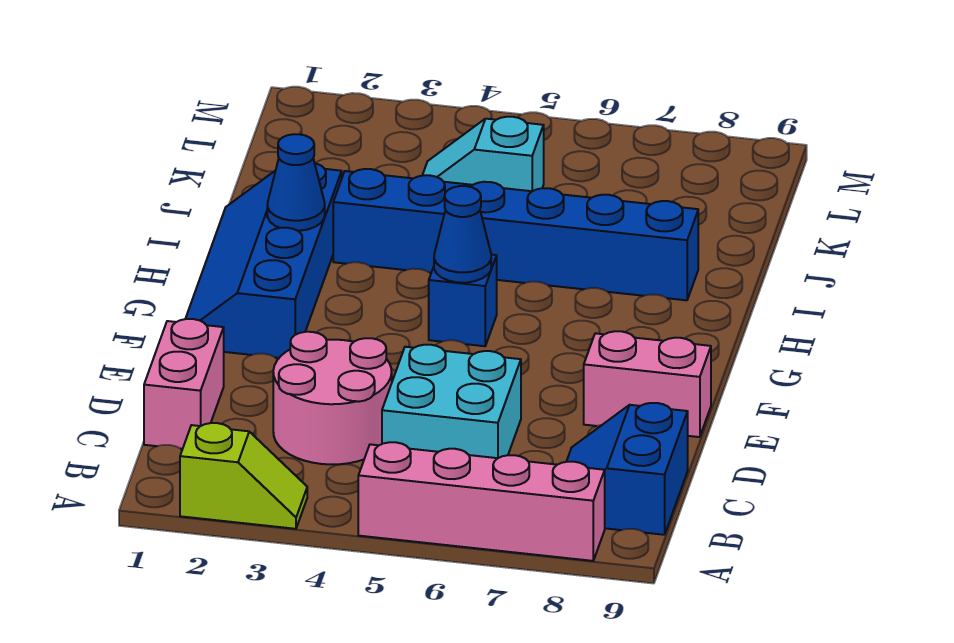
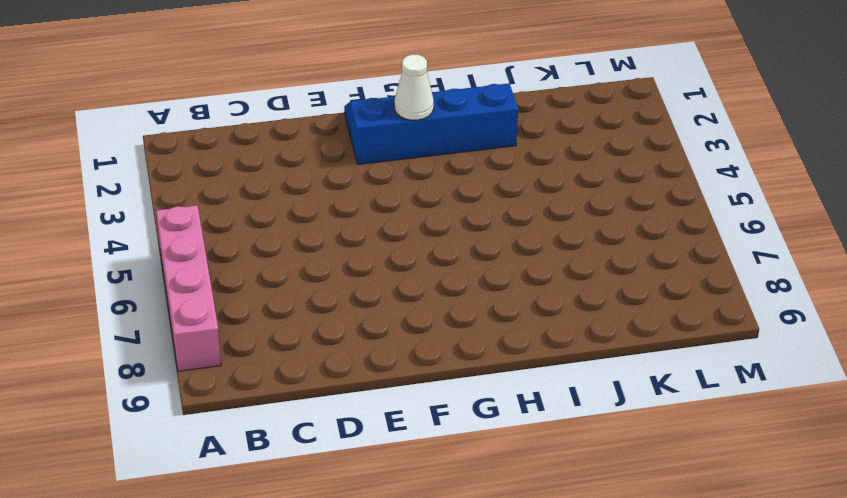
white cone G2 level 2 -> none
none -> lime slope A2:A3 level 1 top 2
none -> blue slope B8:C9 level 1 top 9
none -> pink brick C1:D1 level 1

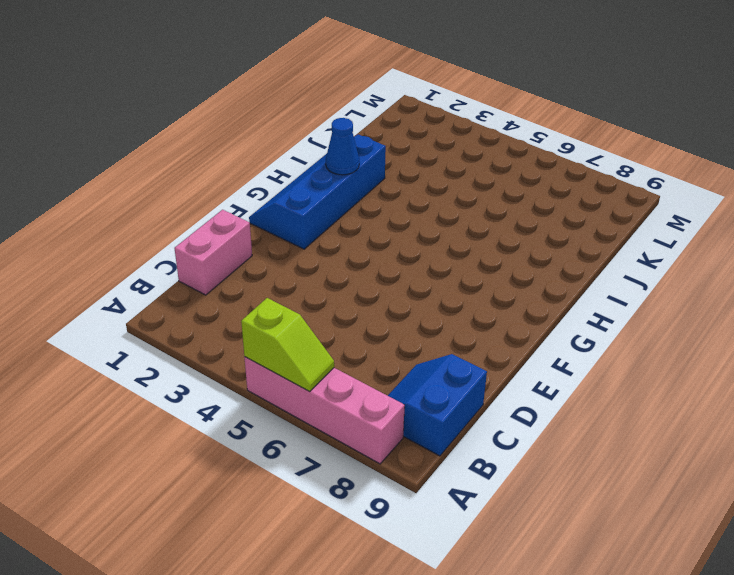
lime slope A5:A6 level 2 top 5 -> lime slope A2:A3 level 1 top 2
none -> pink round brick C3:D4 level 1
none -> cyan brick C5:D6 level 1
none -> pink brick E8:E9 level 1

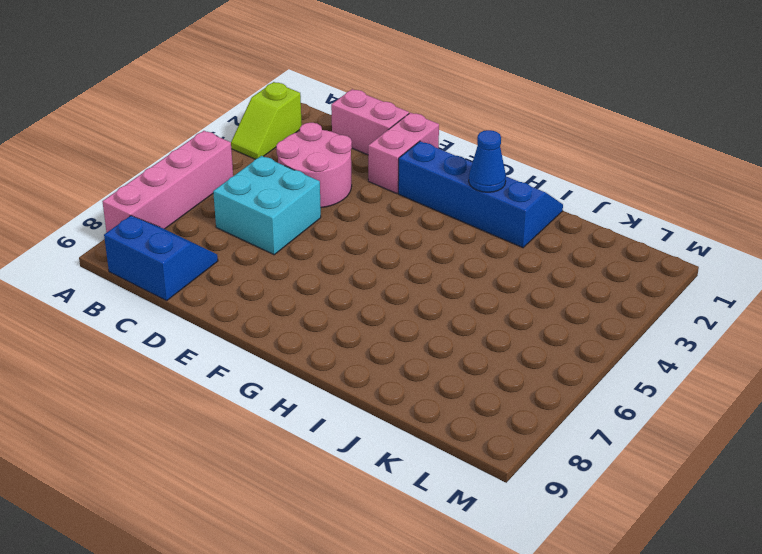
pink brick E1:E2 level 1 -> pink brick E8:E9 level 1
none -> blue brick G5 level 1
none -> blue brick I3:I8 level 1
none -> cyan slope K4:K5 level 1 top 5

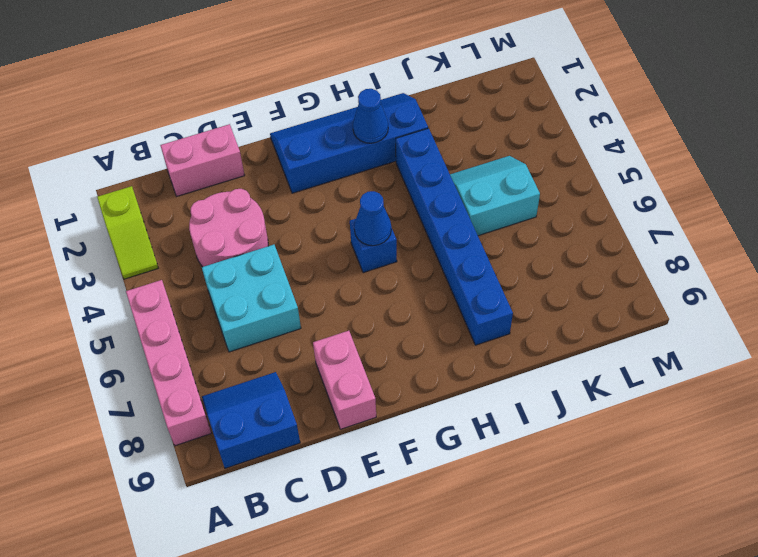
cyan slope J4:K5 level 1 top 5 -> cyan slope K4:K5 level 1 top 5

